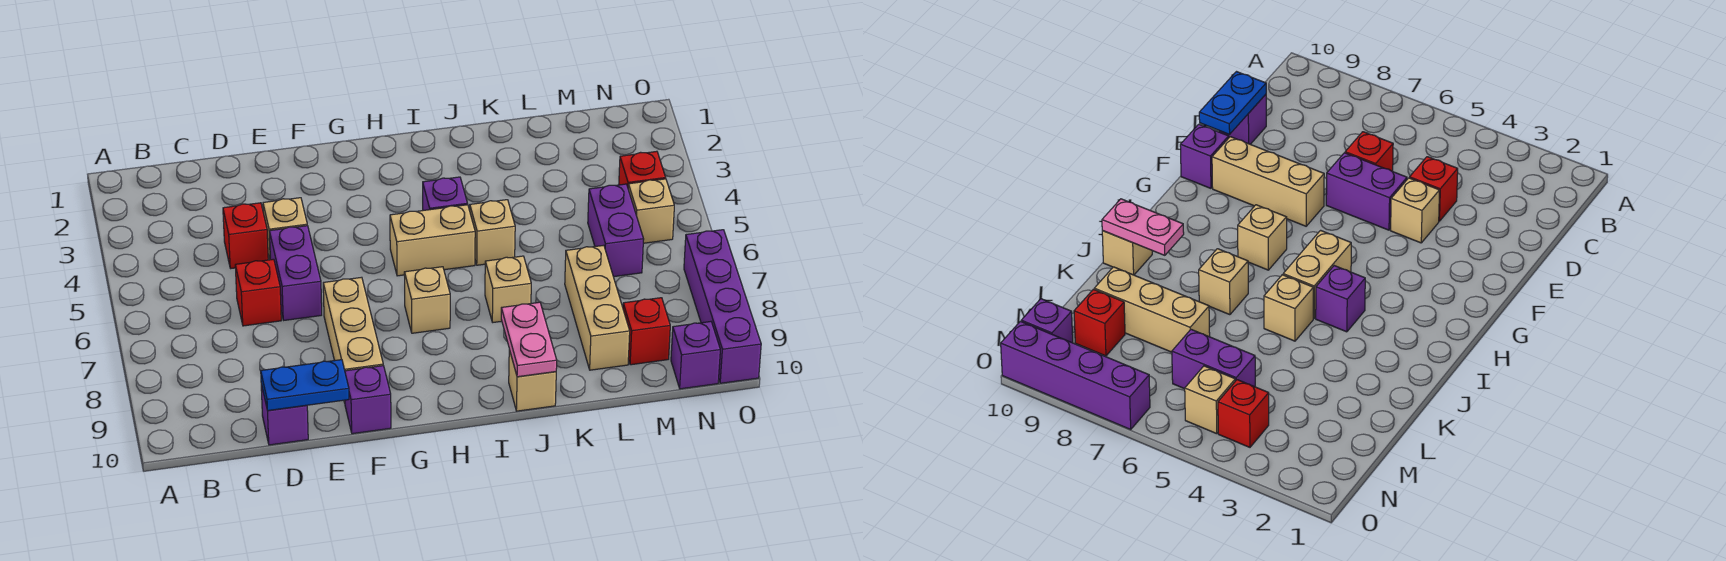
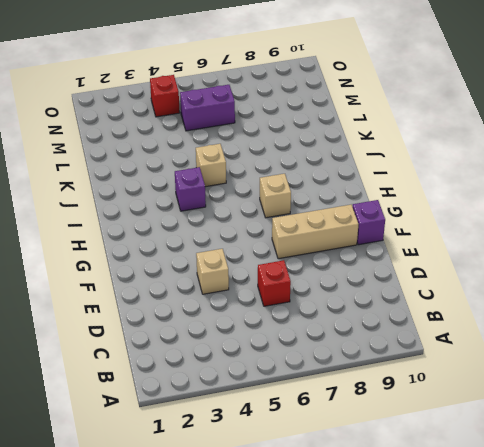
none -> red brick D4 level 1
none -> purple brick D10 level 1
none -> purple brick E5:E6 level 1

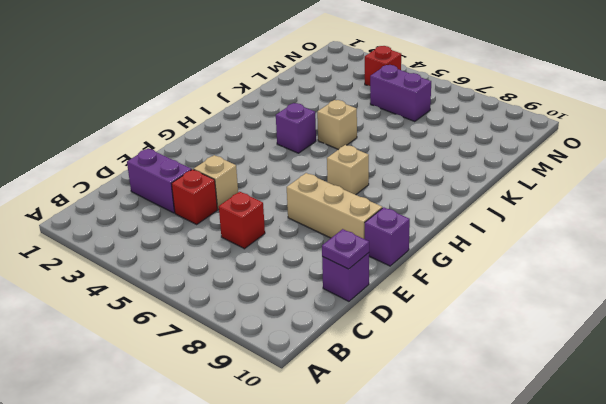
purple brick D2:D3 level 1 -> purple brick E5:E6 level 1
purple plate D10 level 2 -> blue plate D10:E10 level 2
none -> tan brick H5:I5 level 1
none -> tan brick J7 level 1
none -> tan brick J10 level 1

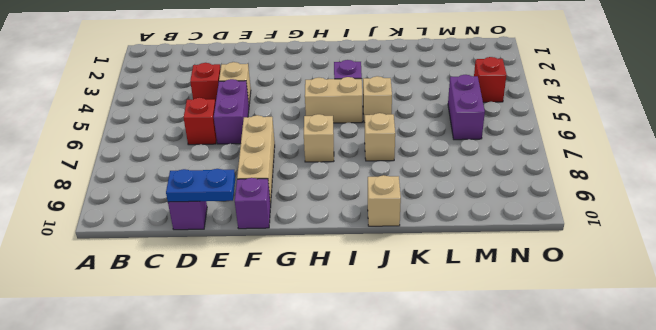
none -> tan brick L7:L9 level 1
none -> red brick M9 level 1
none -> tan brick N5 level 1

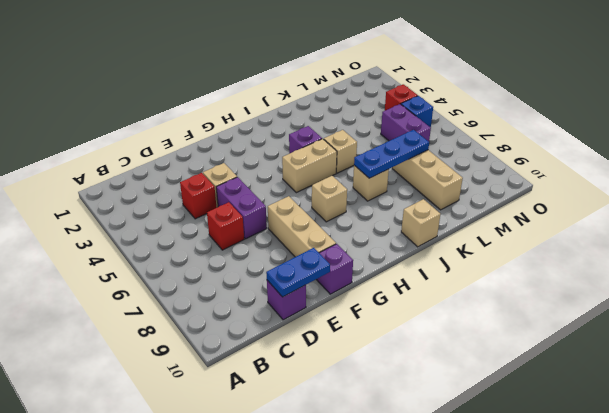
blue plate J7:L7 level 2 -> none
blue brick N5 level 1 -> tan brick N5 level 1
none -> red brick M9 level 1
none -> purple brick N10 level 1
none -> purple brick O7:O10 level 1

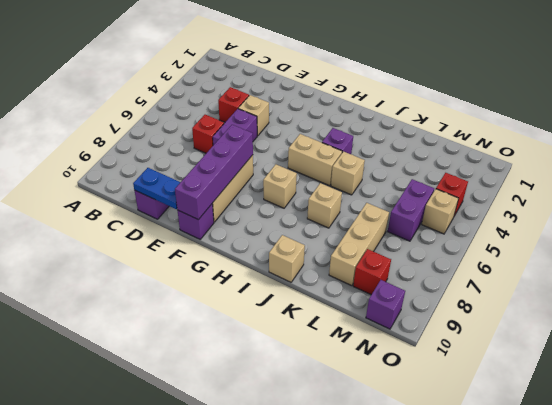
purple brick F7:F10 level 2 -> purple brick O7:O10 level 1
none -> pink plate J9:J10 level 2

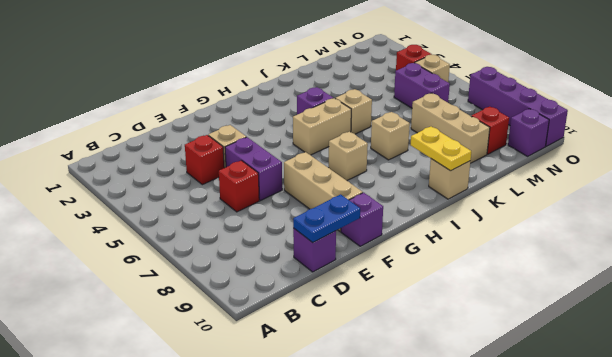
yellow plate J9:J10 level 2 -> pink plate J9:J10 level 2

